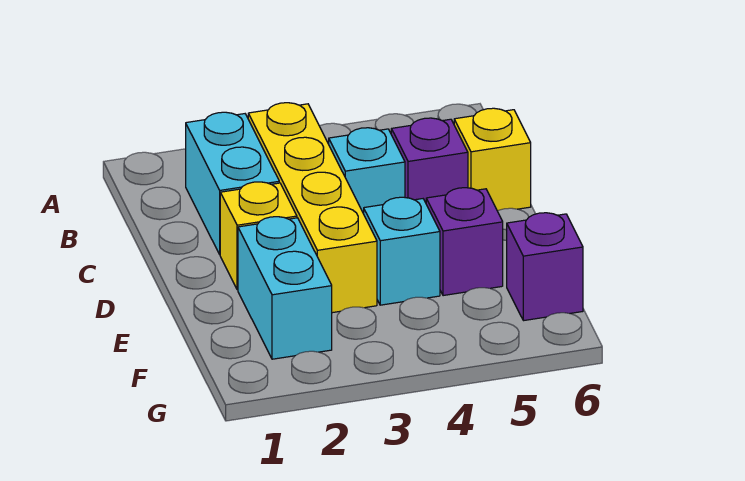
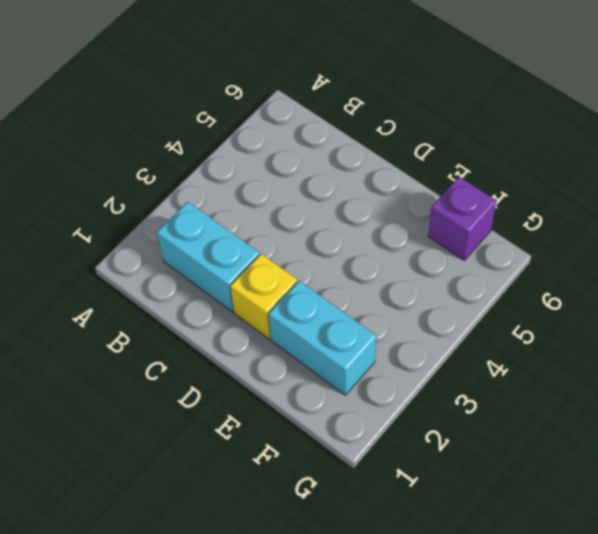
none -> yellow brick B3:E3 level 1
none -> cyan brick C4 level 1

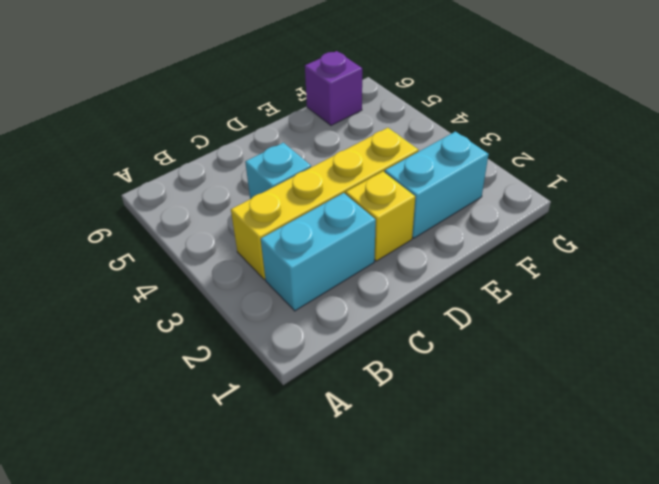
none -> purple brick C5 level 1
none -> yellow brick C6 level 1

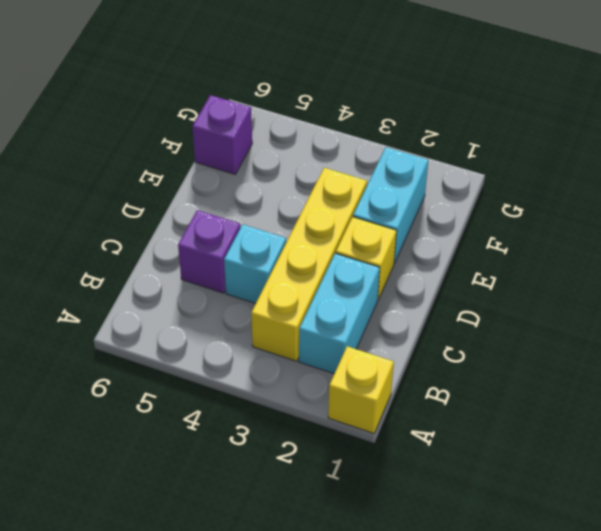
yellow brick A1 level 1 -> yellow brick C6 level 1
none -> cyan brick E4 level 1
none -> purple brick E5 level 1

